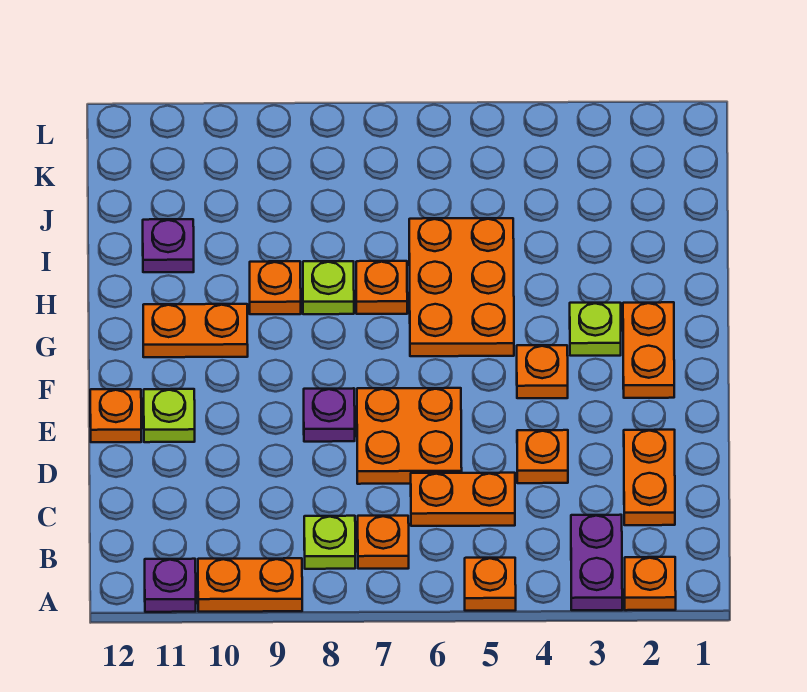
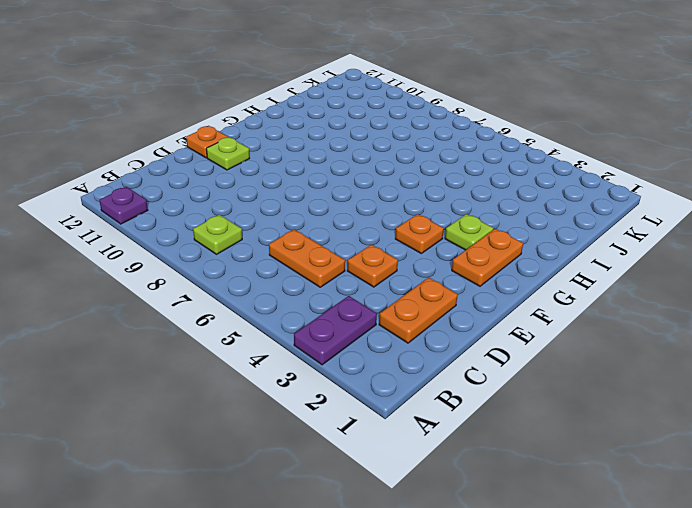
none -> orange plate A2 level 1
none -> orange plate A5 level 1
none -> orange plate A9:A10 level 1

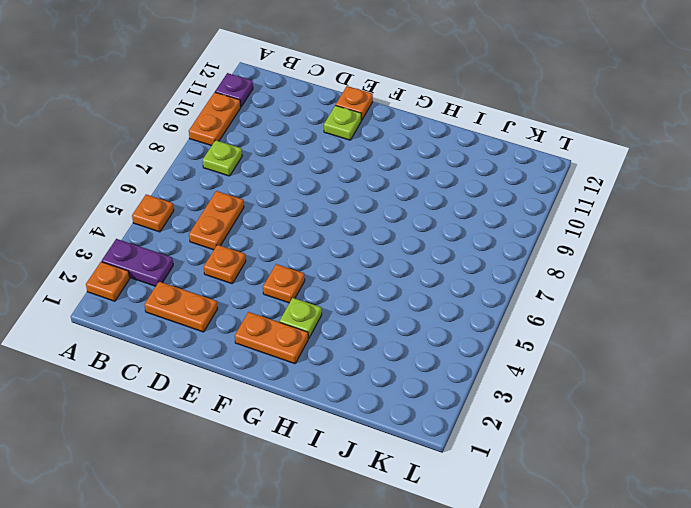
none -> orange plate B7 level 1
none -> orange plate D6:E7 level 1
none -> purple plate E8 level 1

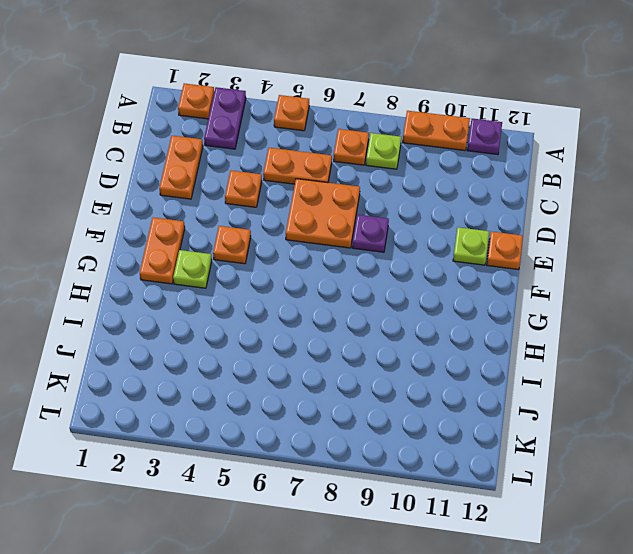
none -> orange plate G5:I6 level 1
none -> orange plate G10:G11 level 1
none -> orange plate H7 level 1

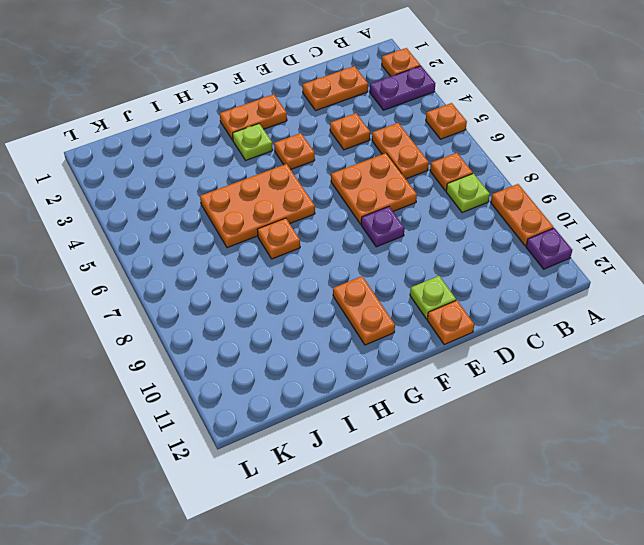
none -> lime plate H8 level 1
none -> orange plate H9 level 1
none -> purple plate I11 level 1

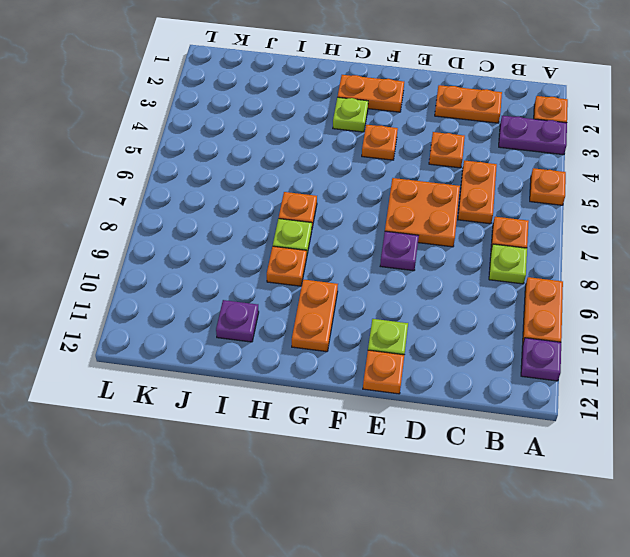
none -> orange plate G5:I6 level 1

